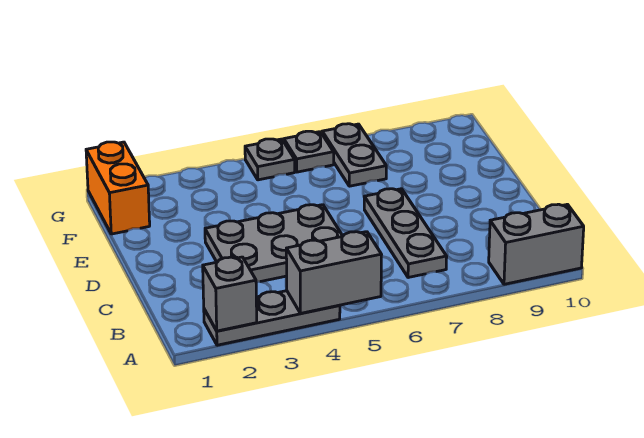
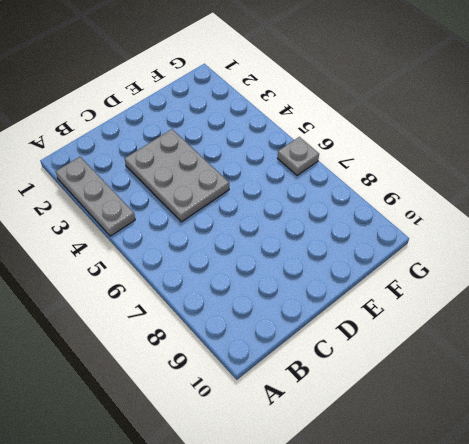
none -> grey brick A9:A10 level 1
none -> grey plate B7:D7 level 1

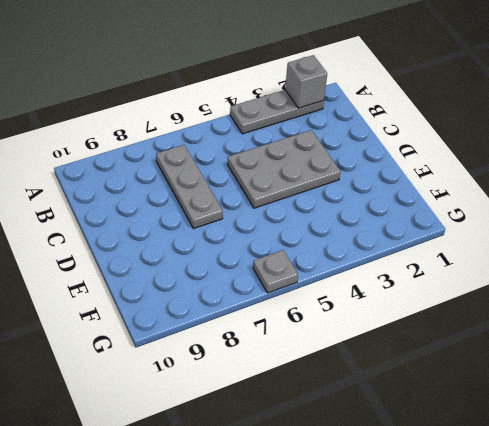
none -> grey brick A9:A10 level 1
none -> orange brick F1:G1 level 1

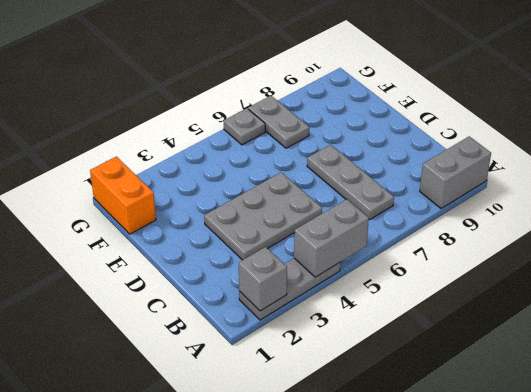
none -> grey plate G5 level 1

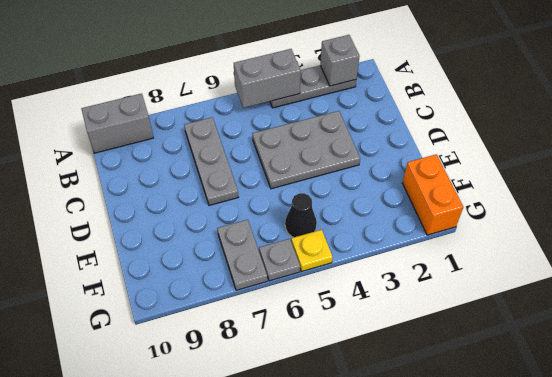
black cone F5 level 1 -> none
yellow plate G5 level 1 -> grey plate G5 level 1

